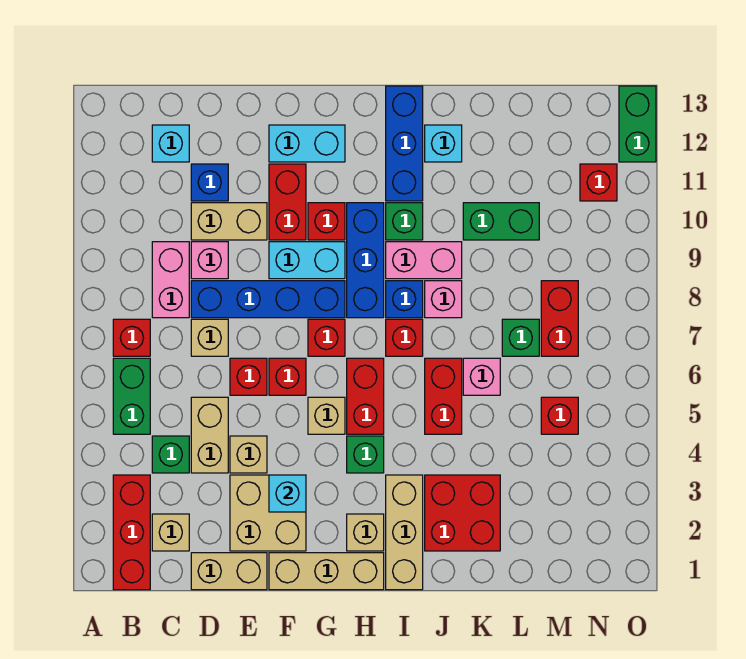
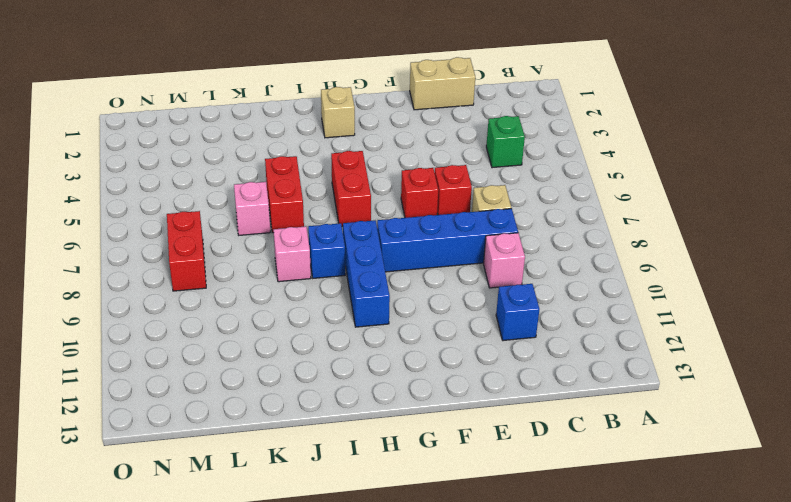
none -> red brick B1:B3 level 1
none -> green brick B5:B6 level 1
none -> red brick B7 level 1
none -> tan brick C2 level 1

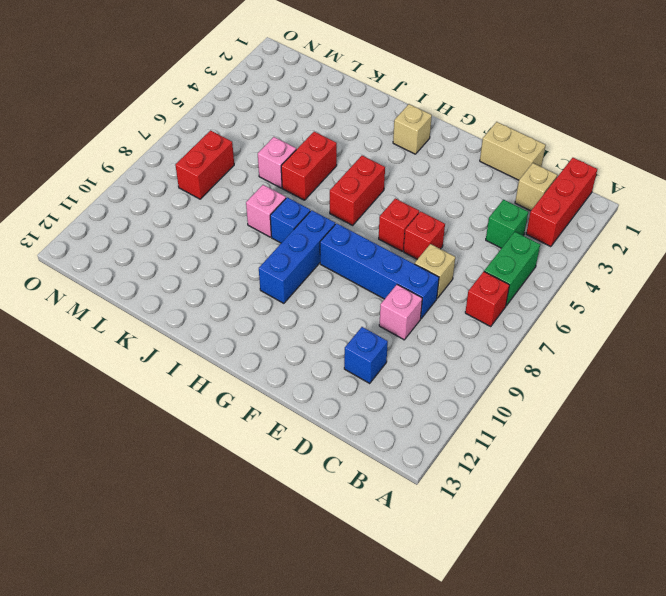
none -> pink brick C8:C9 level 1
none -> cyan brick C12 level 1
none -> tan brick D4:D5 level 1
none -> tan brick D10:E10 level 1

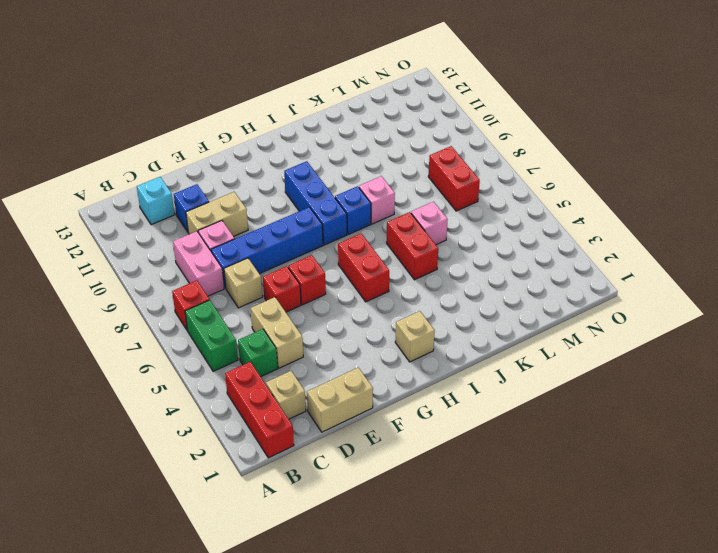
none -> tan brick E2:F3 level 1
none -> tan brick E4 level 1
none -> tan brick F1:H1 level 1
none -> cyan brick F9:G9 level 1

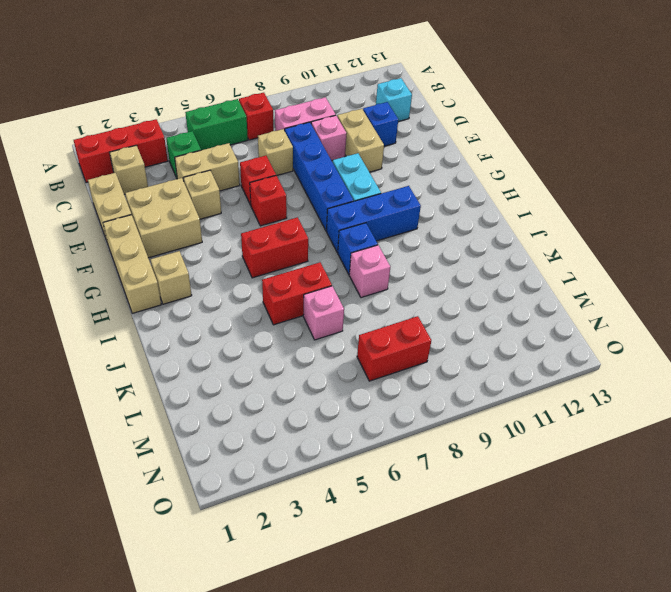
none -> red brick F10:F11 level 1
none -> cyan brick F12:G12 level 1
none -> tan brick G5 level 1
none -> red brick G7 level 1

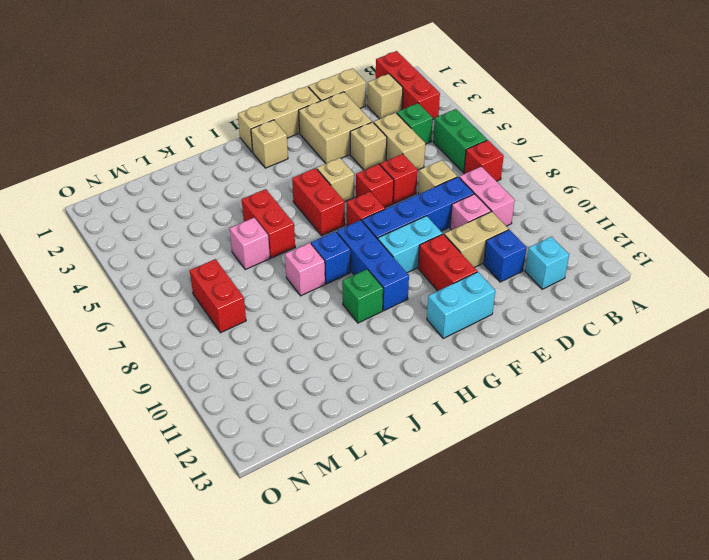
none -> red brick G10 level 1
none -> green brick H4 level 1
none -> tan brick I1:I3 level 1
none -> red brick I7 level 1

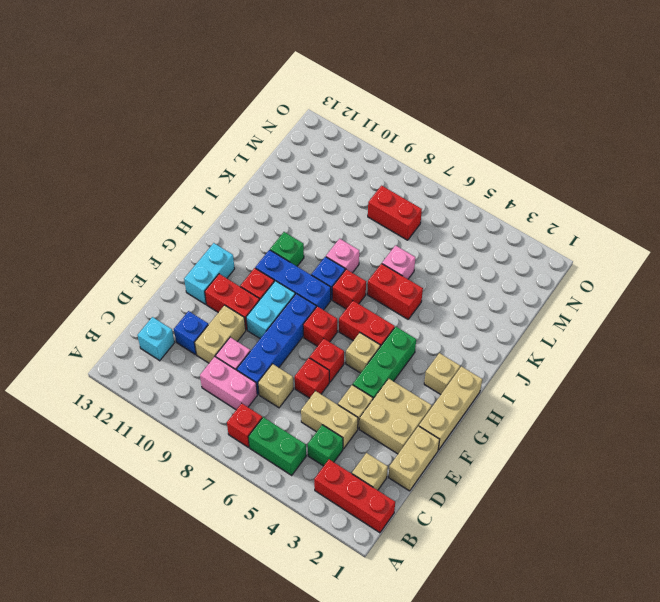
green brick F4:H4 level 1 -> green brick H4 level 1
none -> tan brick I1:I3 level 1
none -> pink brick I9:J9 level 1
none -> blue brick I11:I13 level 1
none -> red brick J2:K3 level 1

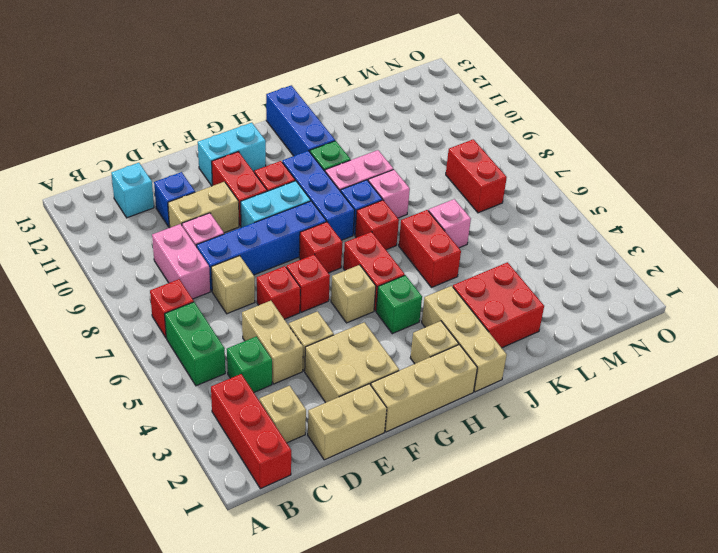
none -> cyan brick J12 level 1
none -> green brick K10:L10 level 1
none -> green brick L7 level 1
none -> red brick M5 level 1

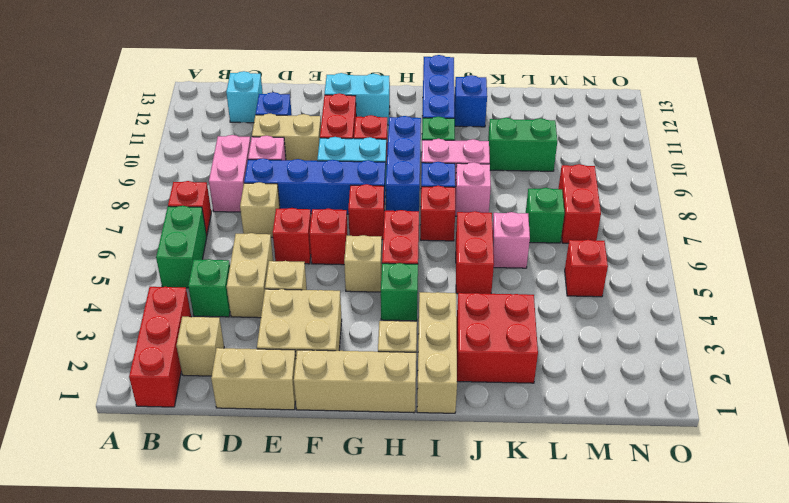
blue brick J12 level 1 -> cyan brick J12 level 1
none -> red brick N11 level 1
none -> green brick O12:O13 level 1
none -> cyan brick F3 level 2

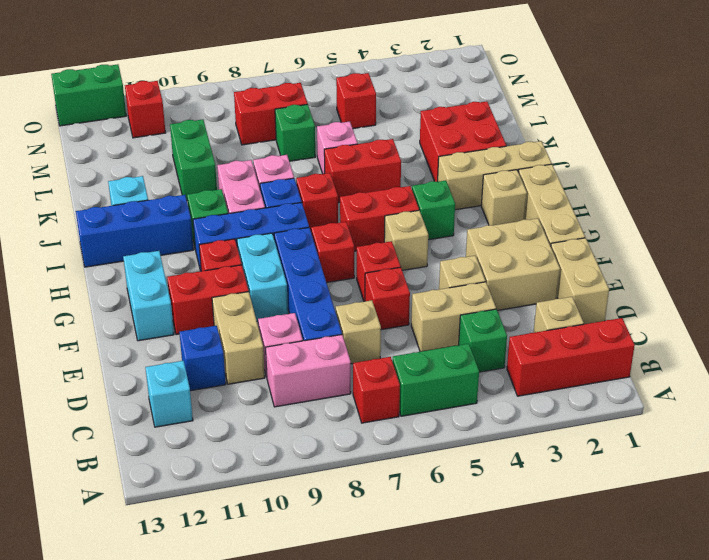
none -> cyan brick F3 level 2

